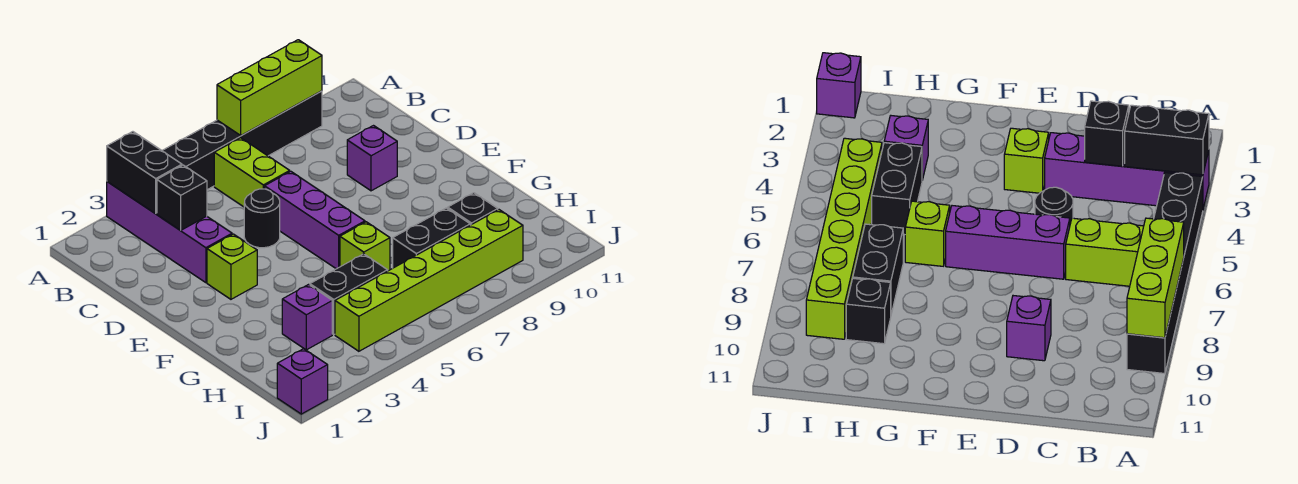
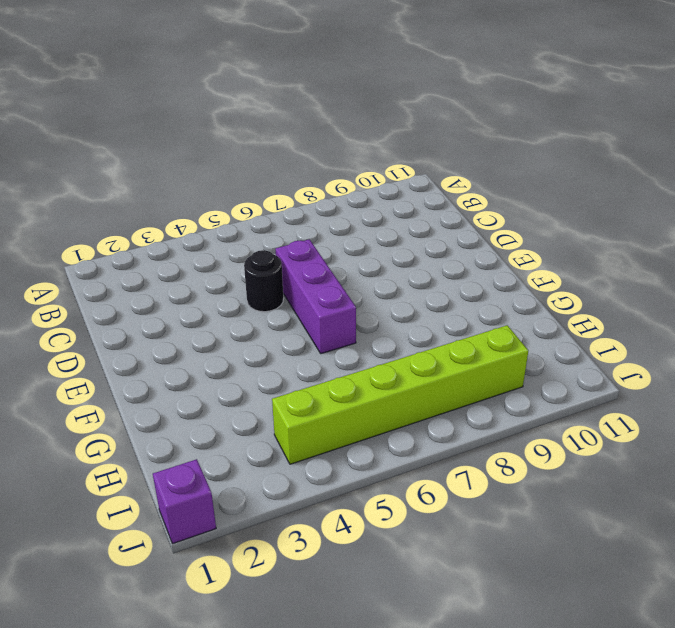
none -> purple brick A3:D3 level 1
none -> black brick A4:A9 level 1
none -> lime brick B6:C6 level 1

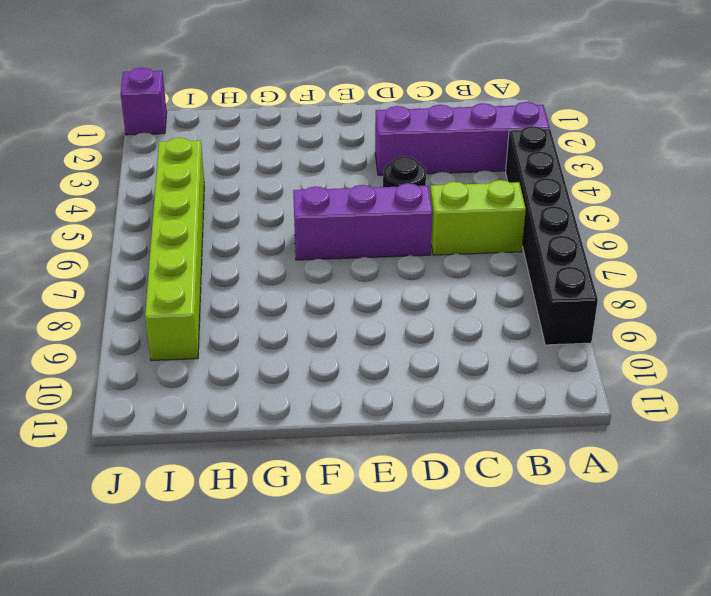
none -> purple brick D9 level 1
none -> lime brick E3 level 1
none -> lime brick G6 level 1

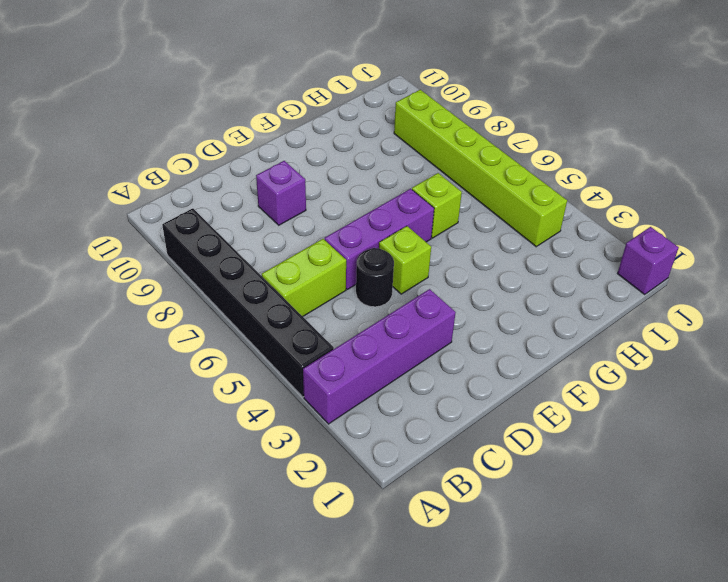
lime brick E5 level 1 -> lime brick E3 level 1
none -> purple brick H3 level 1
none -> black brick H4:H5 level 1
none -> black brick H7:H8 level 1

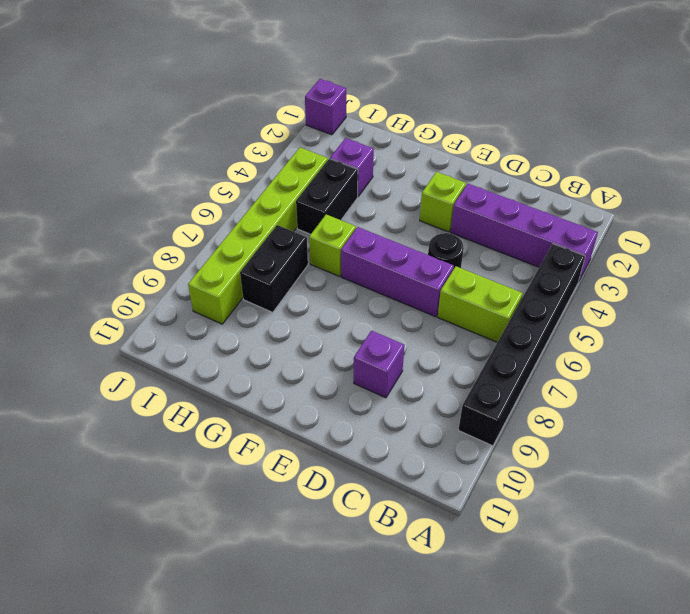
none -> black brick H9 level 1
none -> black brick A3:B3 level 2
none -> lime brick A7:A9 level 2

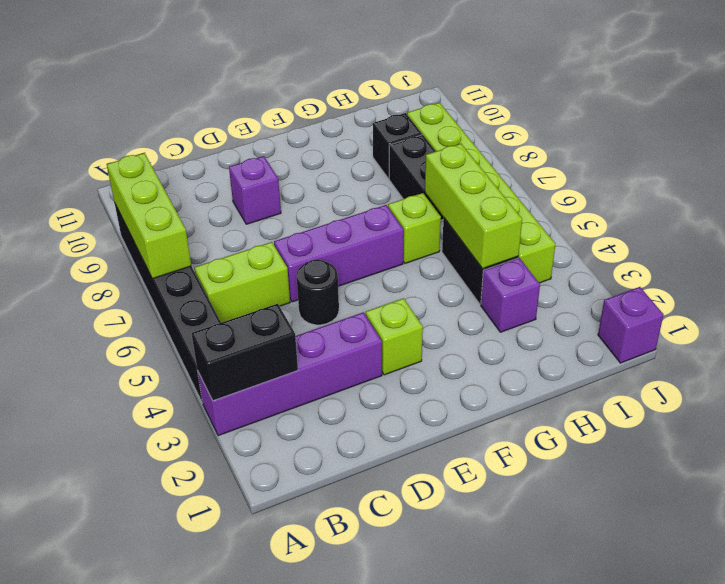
lime brick H4:H6 level 2 -> none
none -> black brick C3 level 2

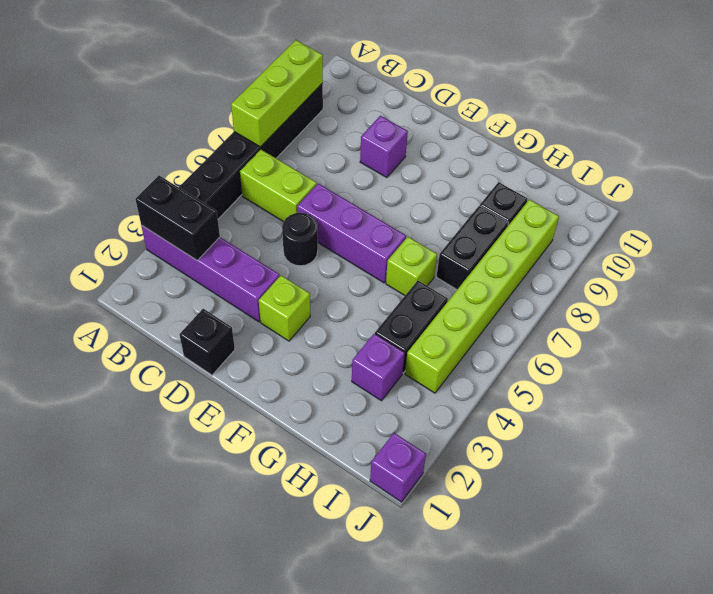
black brick D1 level 1 -> black brick C3 level 2

